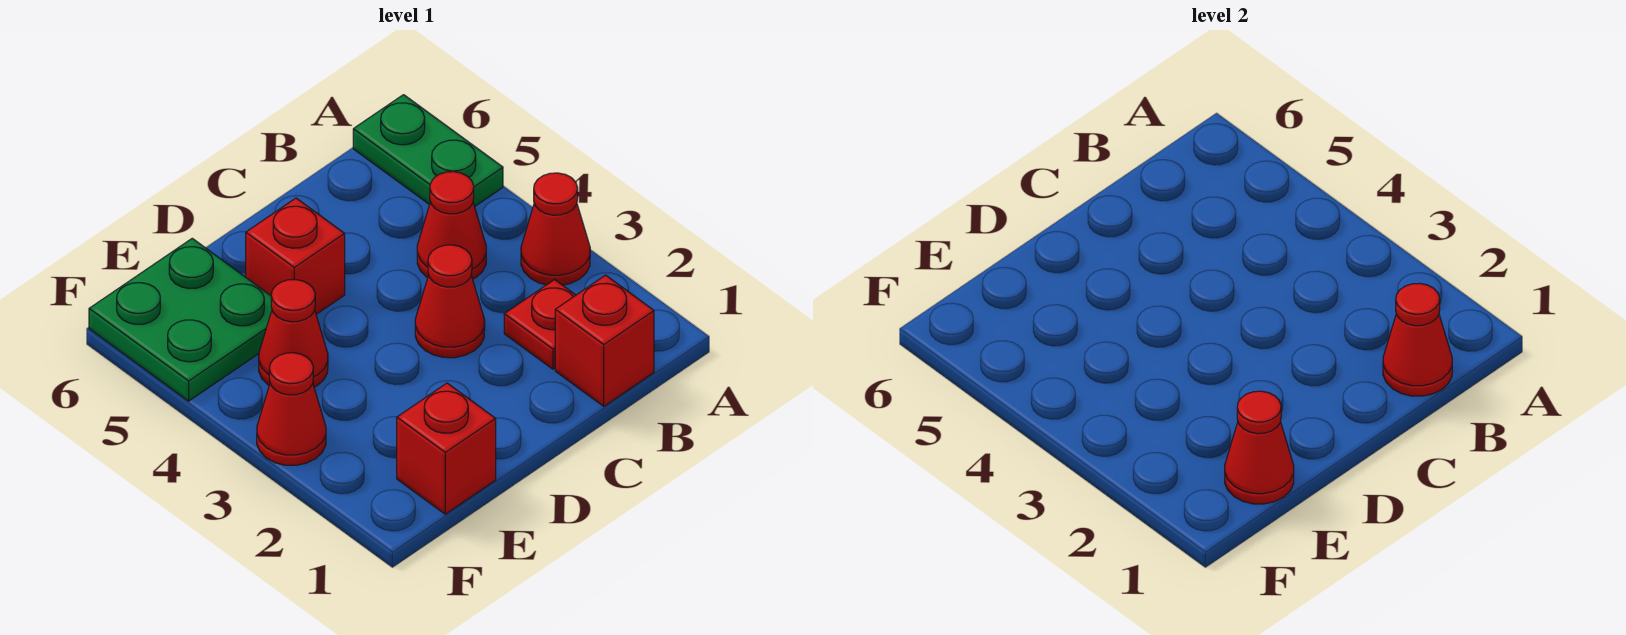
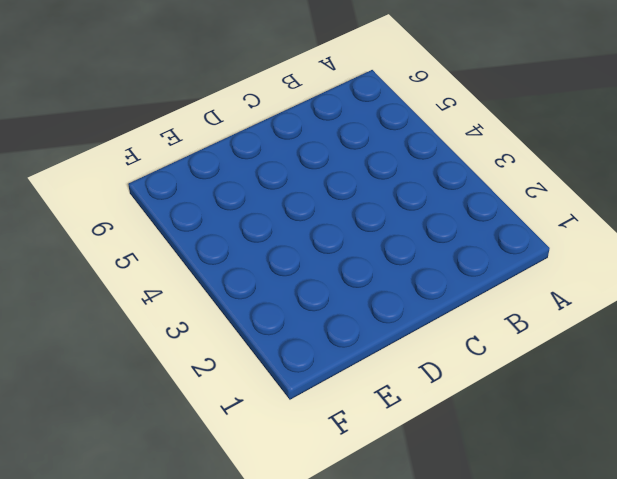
none -> red cone A3 level 1
none -> green plate A5:A6 level 1
none -> red brick B1 level 1

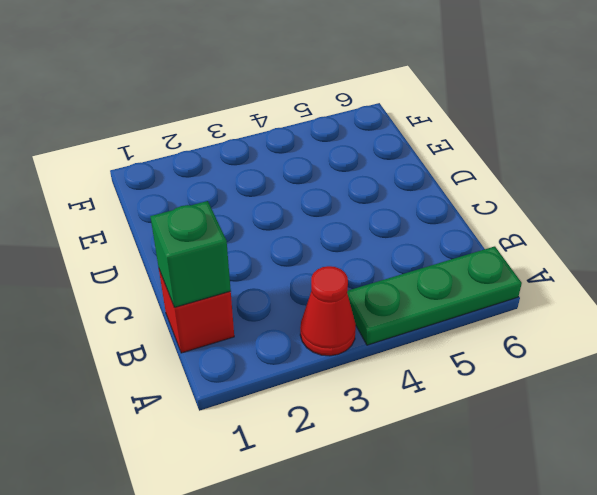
green plate A4:A6 level 1 -> green plate A5:A6 level 1
green brick B1 level 2 -> red cone B1 level 2
none -> red plate B2 level 1
none -> red cone B4 level 1
none -> red cone C3 level 1

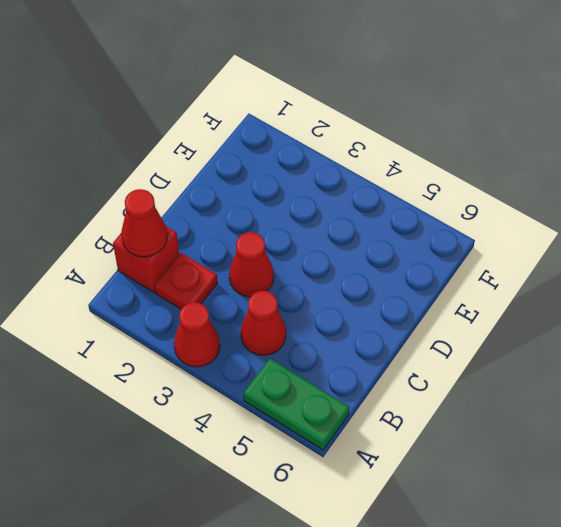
none -> red brick D5 level 1
none -> red brick E1 level 1
none -> red cone E4 level 1

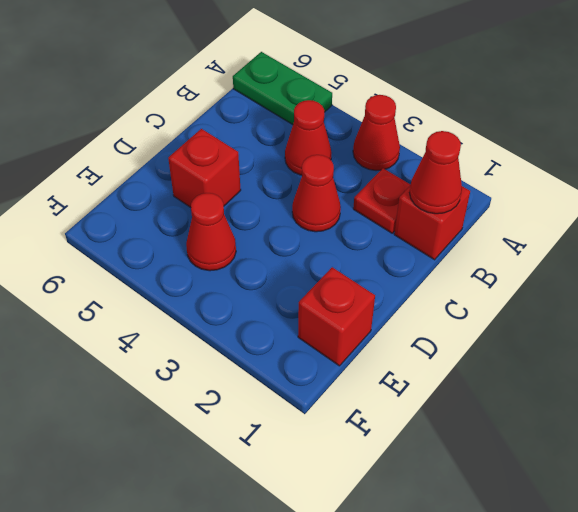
none -> green plate E5:F6 level 1
none -> red cone F3 level 1
none -> red cone E1 level 2

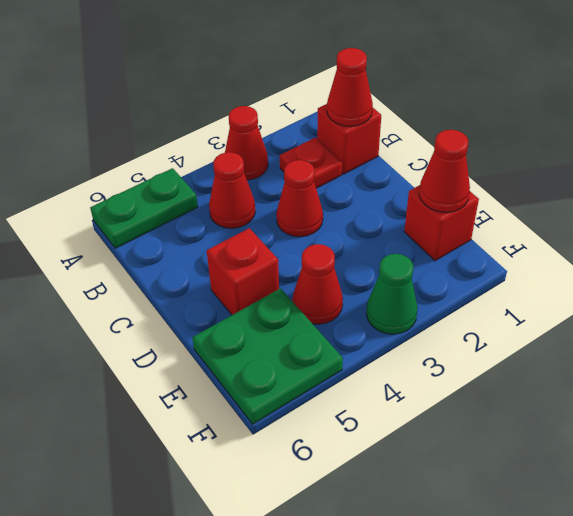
green cone F3 level 1 -> red cone F3 level 1

